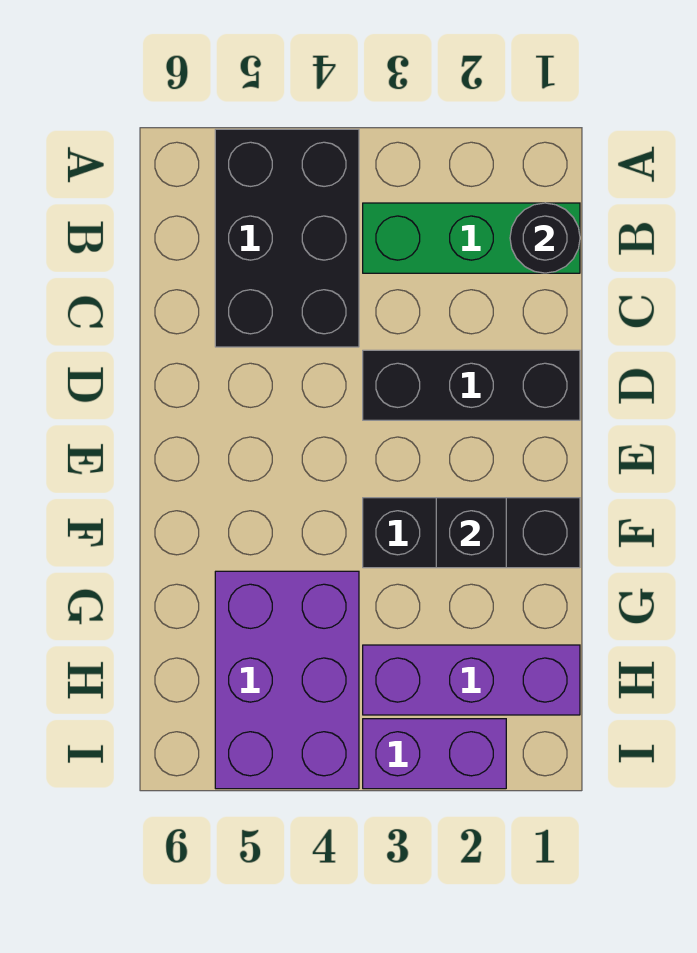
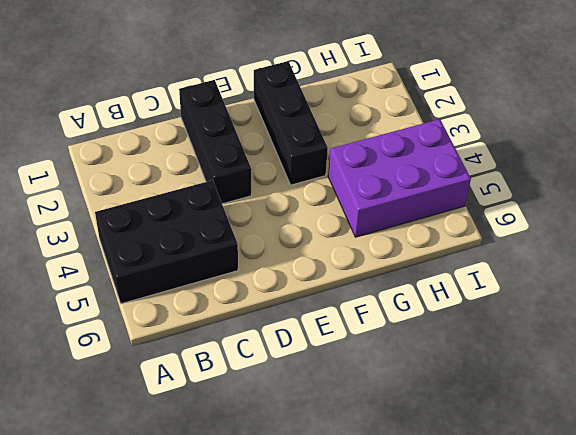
none -> green brick B1:B3 level 1
none -> purple brick H1:H3 level 1

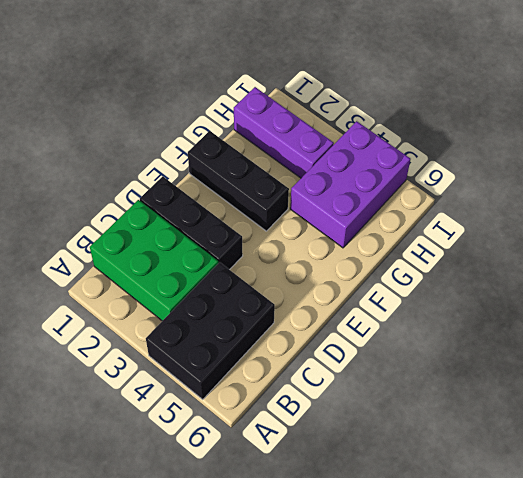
green brick B1:C3 level 1 -> green brick B1:B3 level 1
none -> purple brick I2:I3 level 1
none -> black round brick B1 level 2

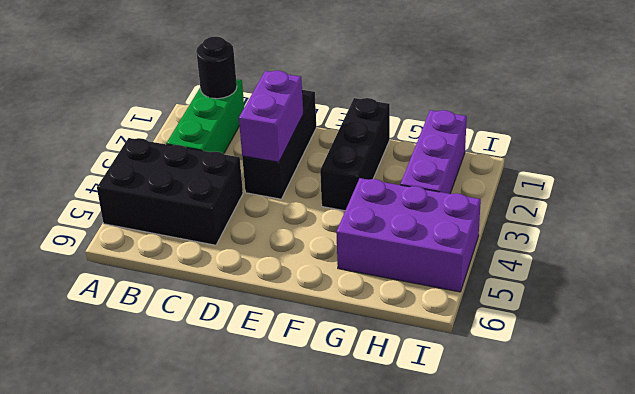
purple brick D2:D3 level 2 -> purple brick I2:I3 level 1
none -> black brick F2 level 2

